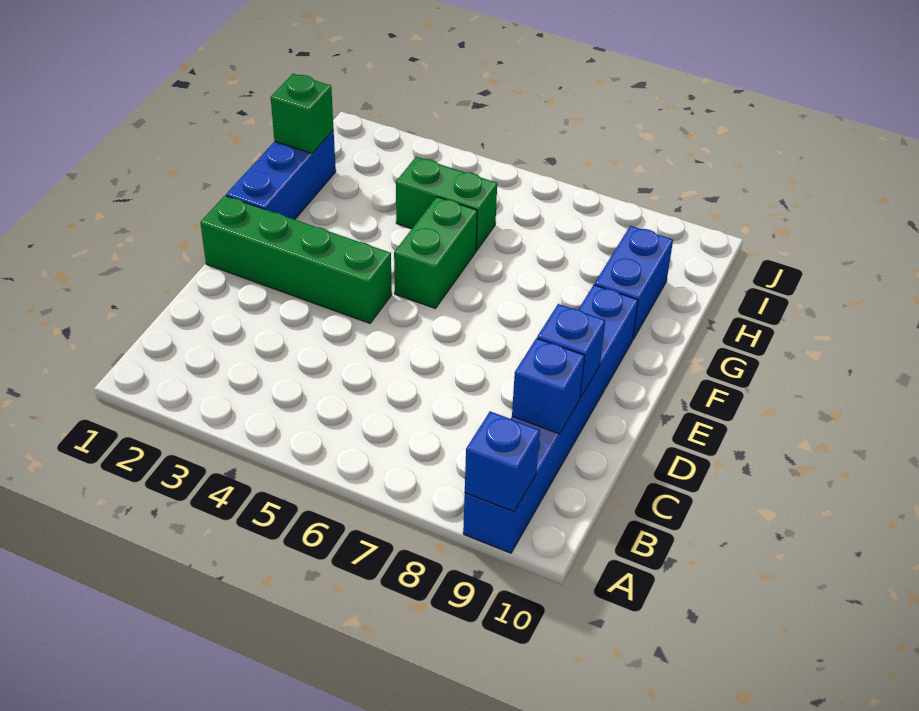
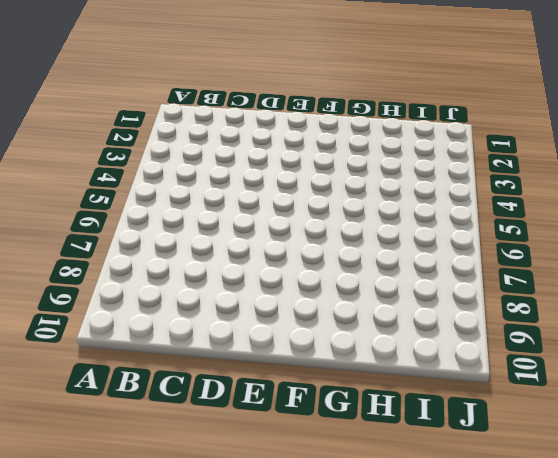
none -> blue brick A9:F9 level 1
none -> green brick E1:E4 level 1

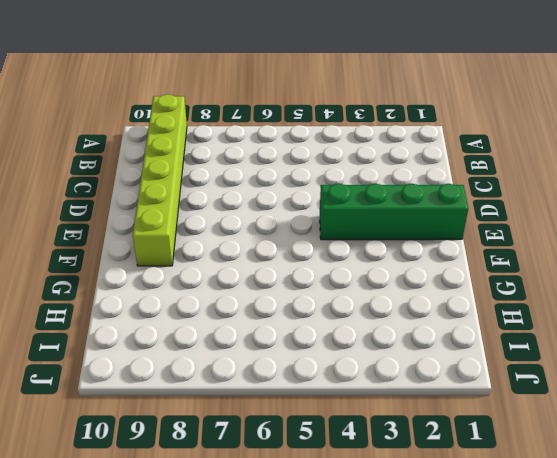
lime brick A9:F9 level 1 -> blue brick A9:F9 level 1
none -> blue brick F1:H1 level 1
none -> green brick F5:G5 level 1

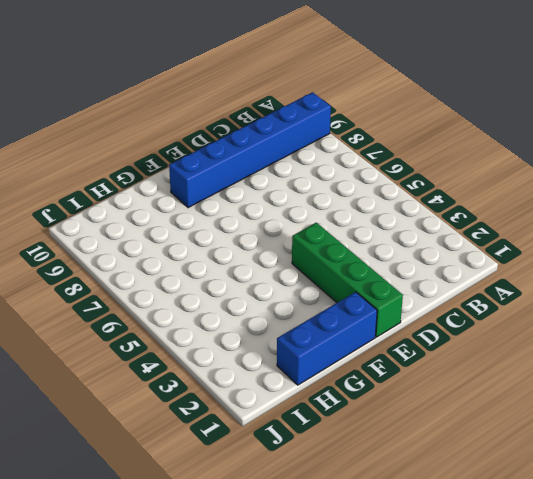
none -> green brick F5:G5 level 1
none -> blue brick G9:H9 level 1

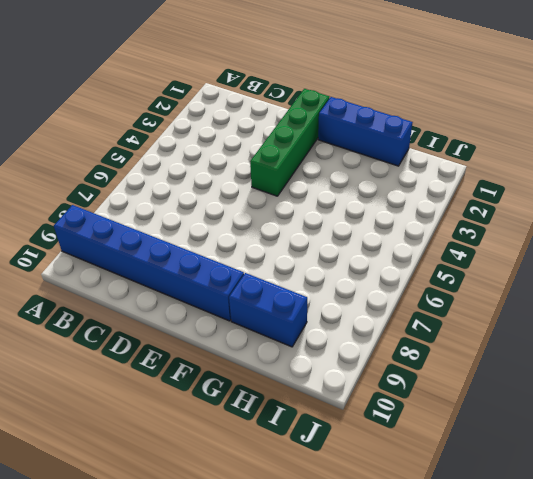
none -> green brick F5:G5 level 1
none -> green brick H4:H5 level 1

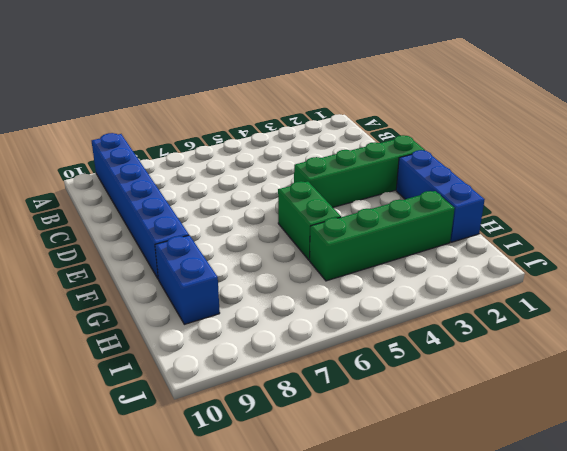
green brick H2:H5 level 1 -> green brick H4:H5 level 1
none -> blue brick A9 level 2
none -> blue brick C9 level 2

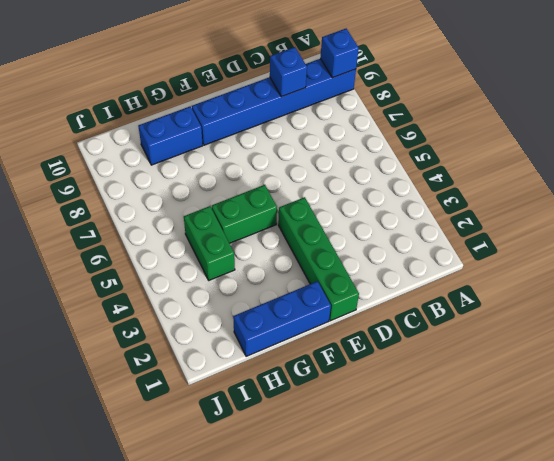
none -> blue brick D9 level 2
none -> green brick H1 level 2

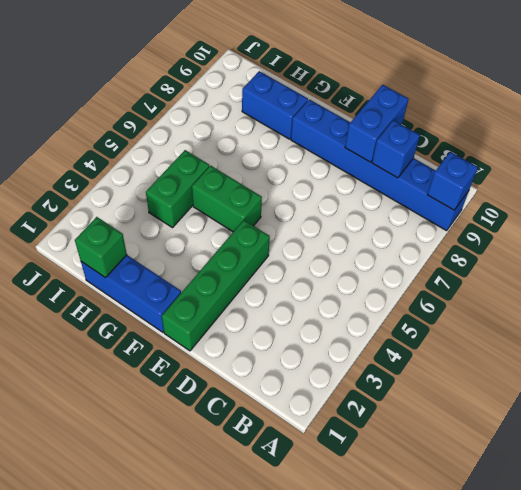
blue brick D9:D10 level 2 -> blue brick D9 level 2

